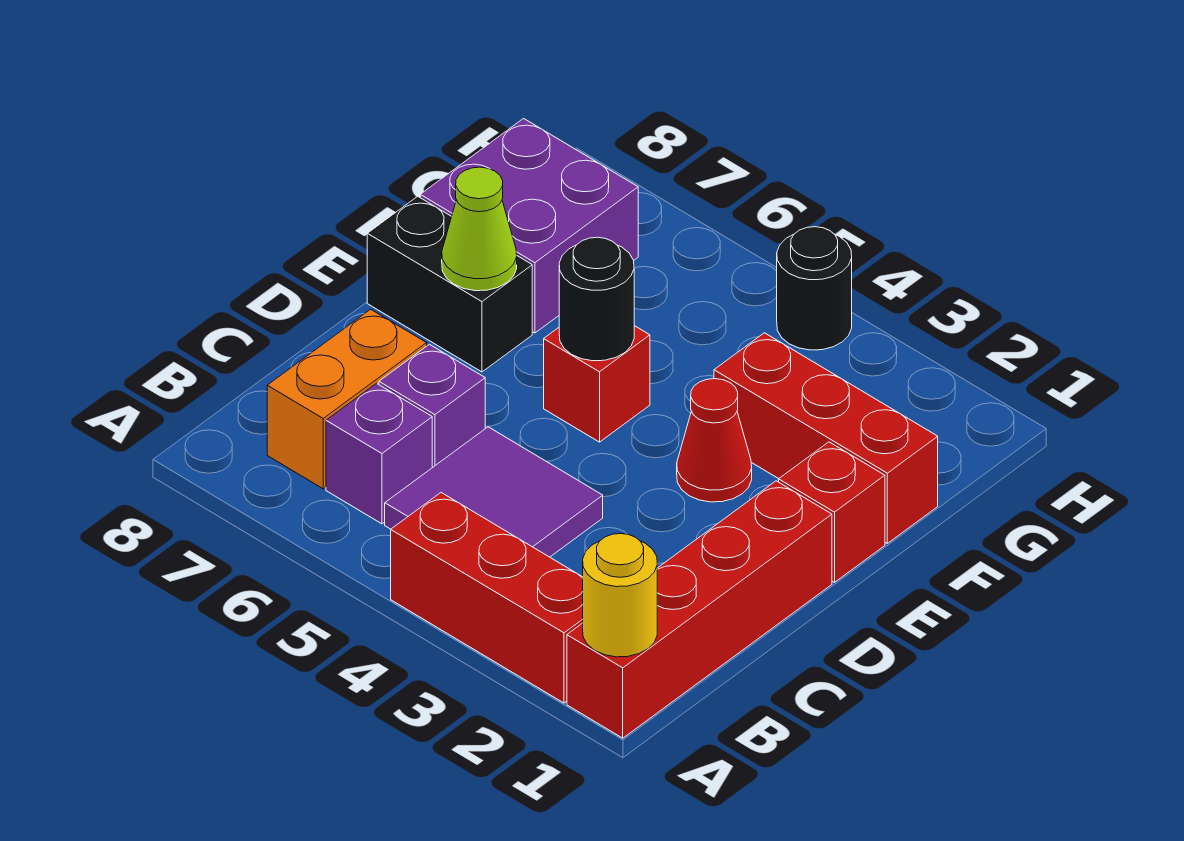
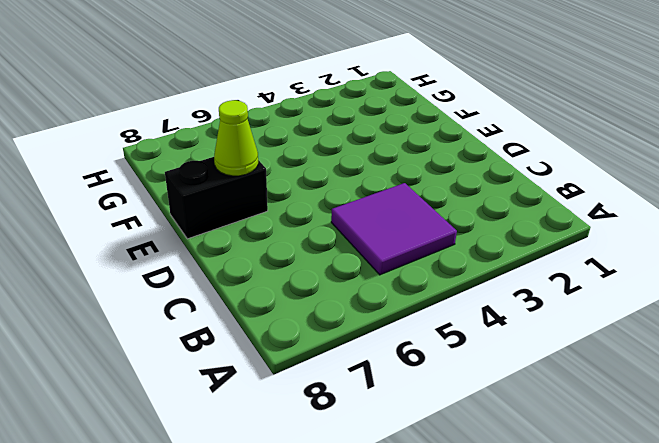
none -> red brick A1:D1 level 1
none -> red brick A2:A4 level 1
none -> purple brick B6 level 1

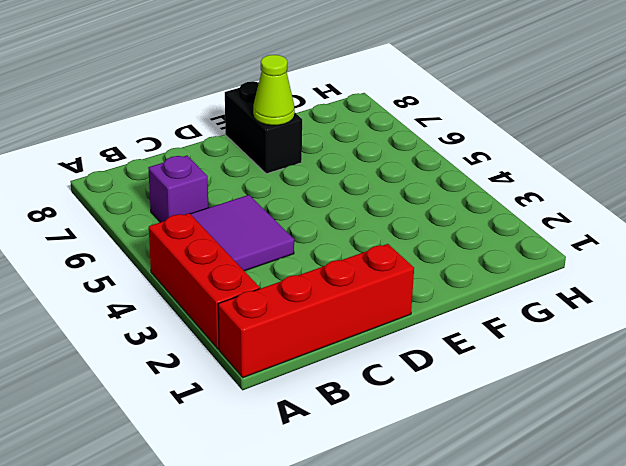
none -> orange brick B7:C7 level 1
none -> purple brick C6 level 1
none -> red brick E1 level 1

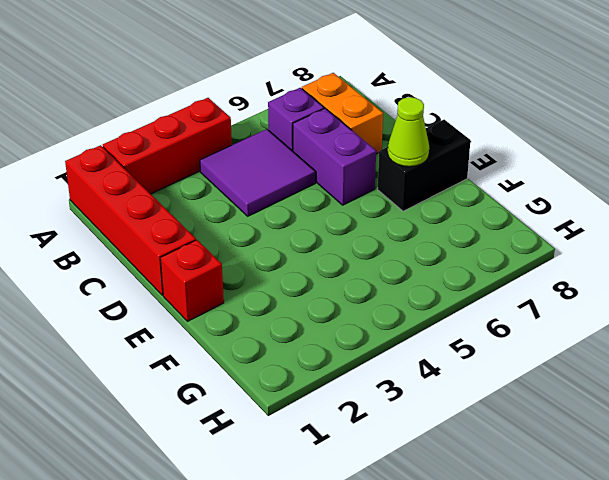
purple brick C6:D6 level 1 -> purple brick C6 level 1
none -> red cone E3 level 1
none -> red brick E5 level 1
none -> red brick F1:F3 level 1

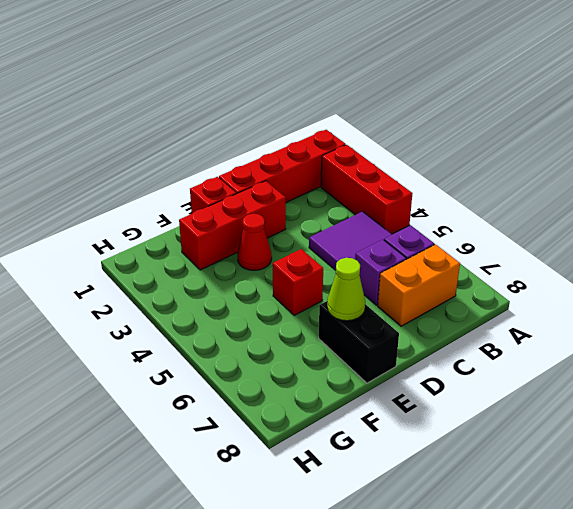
red brick D2:F2 level 1 -> red brick F1:F3 level 1
none -> purple brick F7:G8 level 1
none -> black round brick H4 level 1
none -> yellow round brick A1 level 2

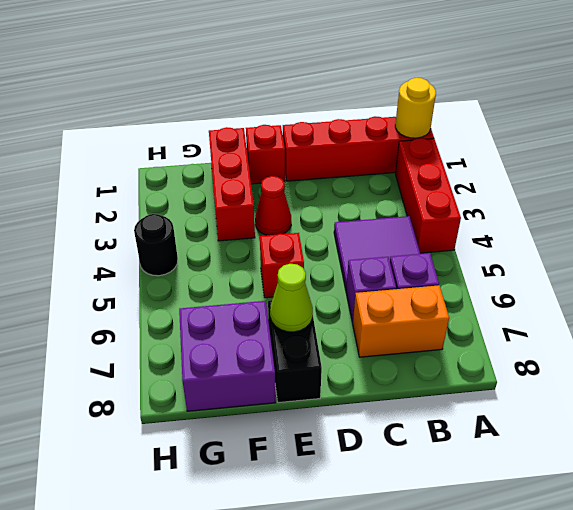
none -> black round brick E5 level 2

